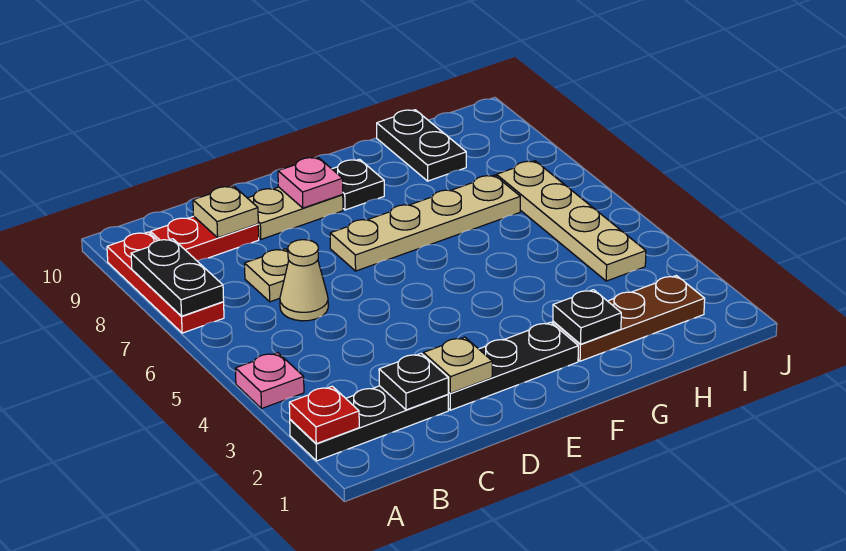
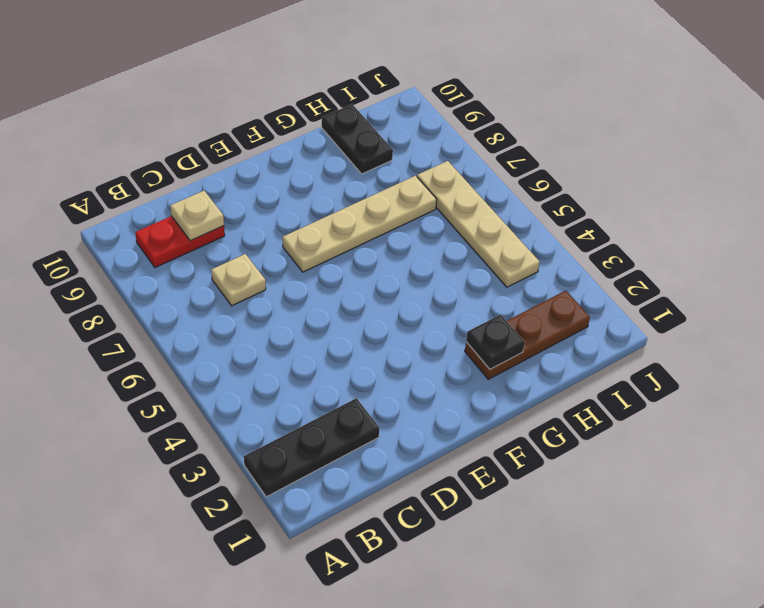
none -> pink plate A4 level 1
none -> red plate A7:A9 level 1
none -> tan cone C6 level 1

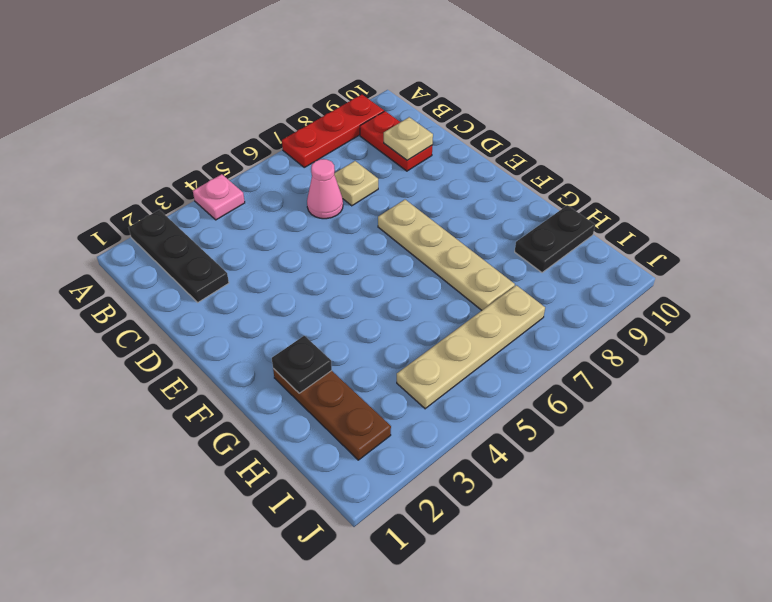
pink cone C6 level 1 -> tan cone C6 level 1
none -> black plate D2:F2 level 1
none -> tan plate D9:E9 level 1
none -> black plate F9 level 1

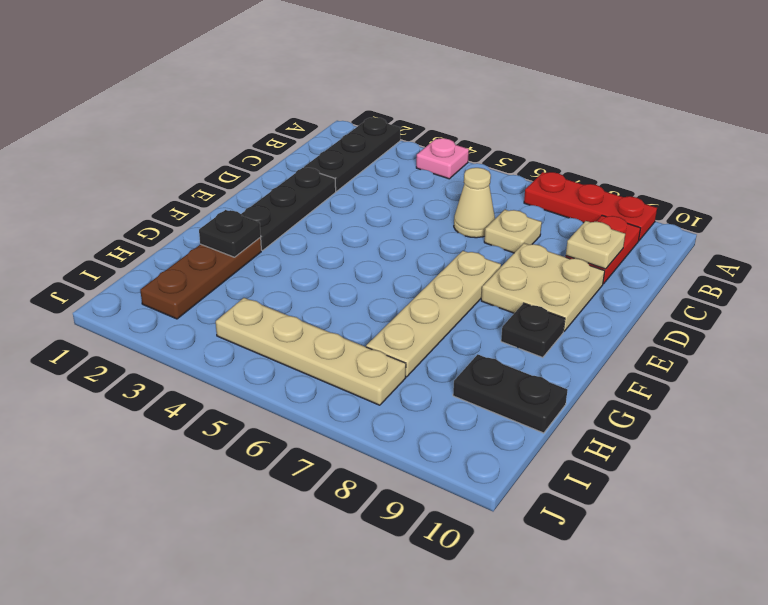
tan plate D8:E9 level 1 -> tan plate D9:E9 level 1
none -> red plate A2 level 2
none -> black plate A7:A8 level 2
none -> black plate C2 level 2

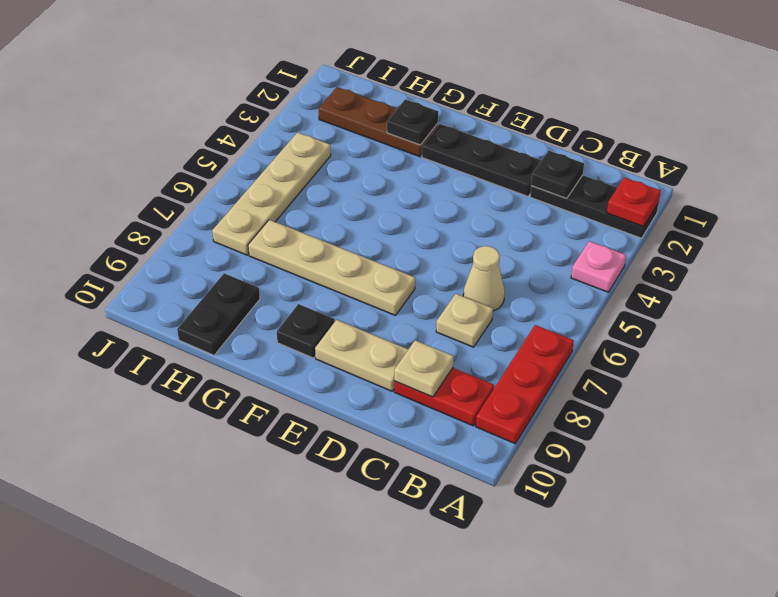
none -> black plate A7:A8 level 2
none -> tan plate D2 level 2
none -> pink plate E9 level 2

